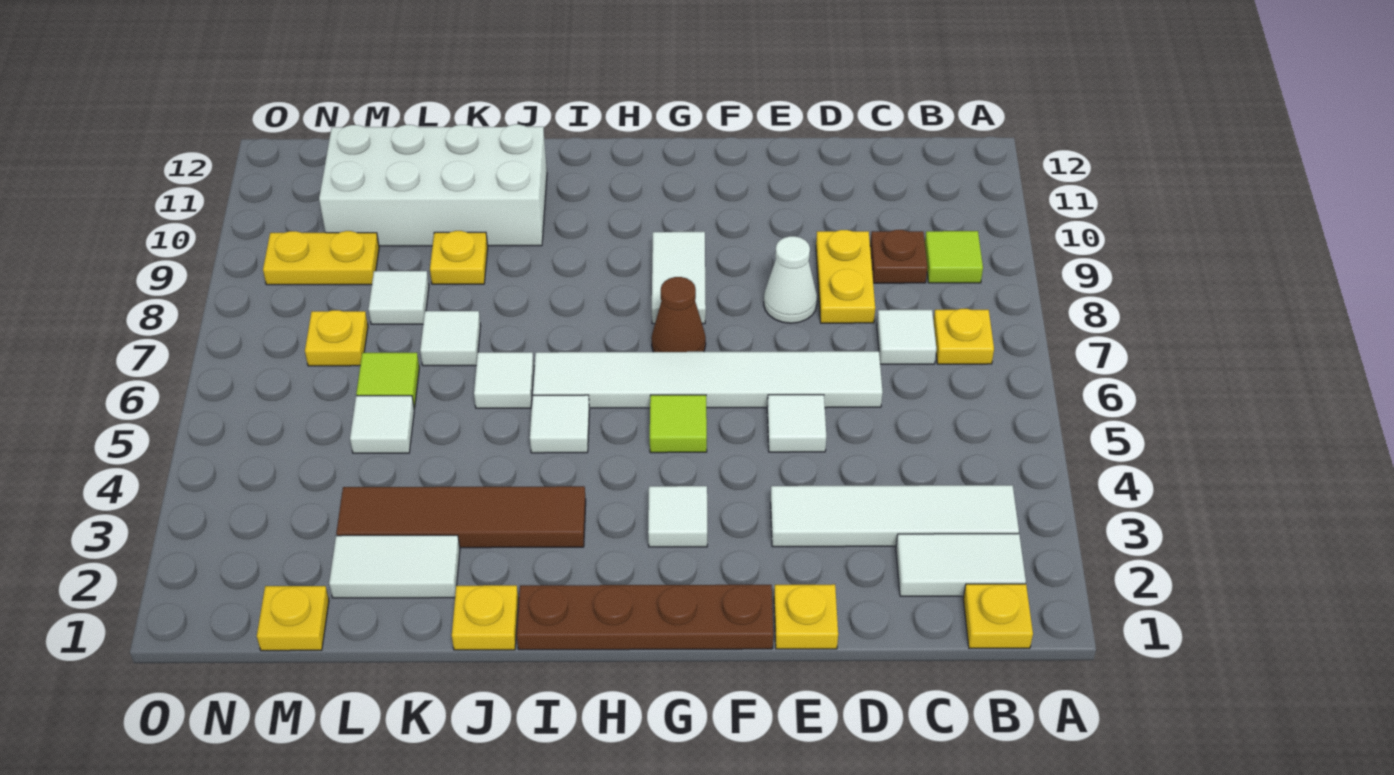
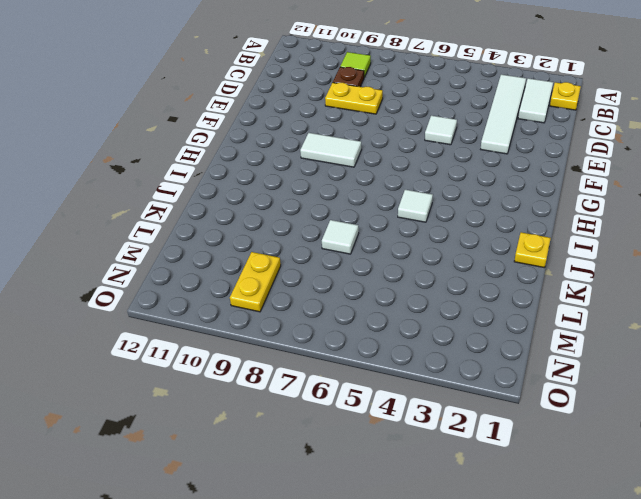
none -> yellow plate B7 level 1
none -> white tile C7 level 1
none -> white tile D6:I6 level 1
none -> yellow plate E1 level 1

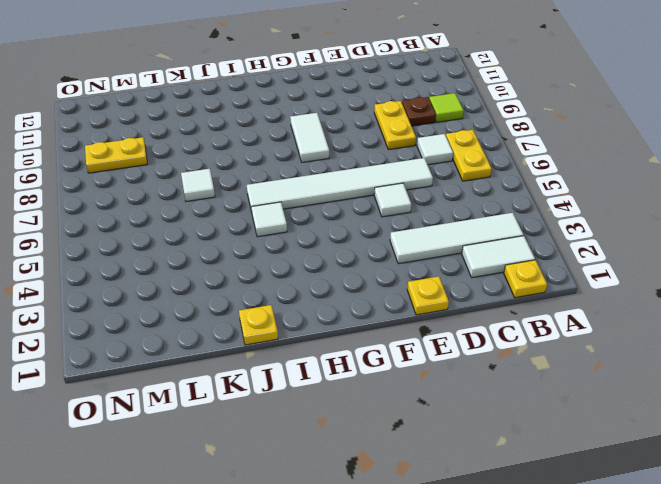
yellow plate B6:B7 level 1 -> yellow plate B7 level 1
none -> white cone E8 level 1
none -> brown plate F1:I1 level 1
none -> white tile G3 level 1
none -> lime tile G5 level 1

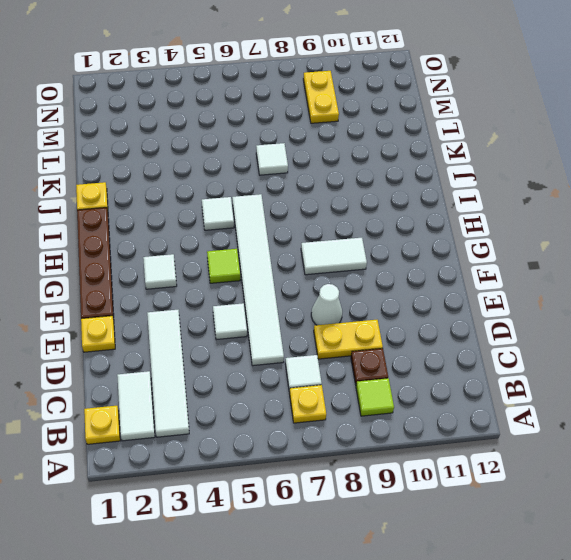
none -> brown cone G7 level 1
none -> brown tile I3:L3 level 1
none -> white tile J6 level 1
none -> white brick J10:M11 level 1

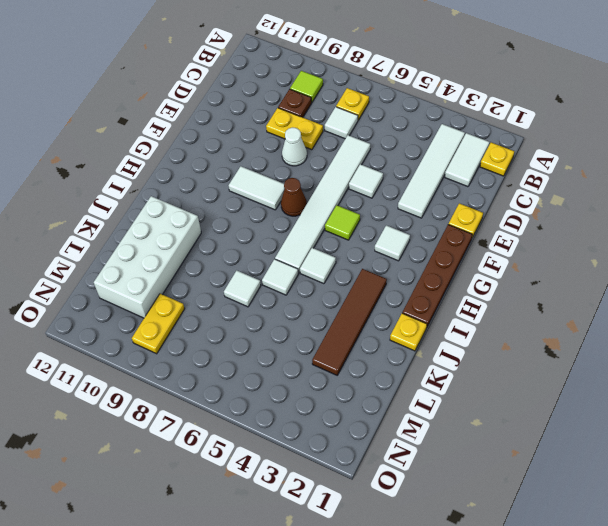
none -> white tile K2:L2 level 1
none -> yellow plate K9 level 1
none -> white tile L5 level 1
none -> lime tile L6 level 1

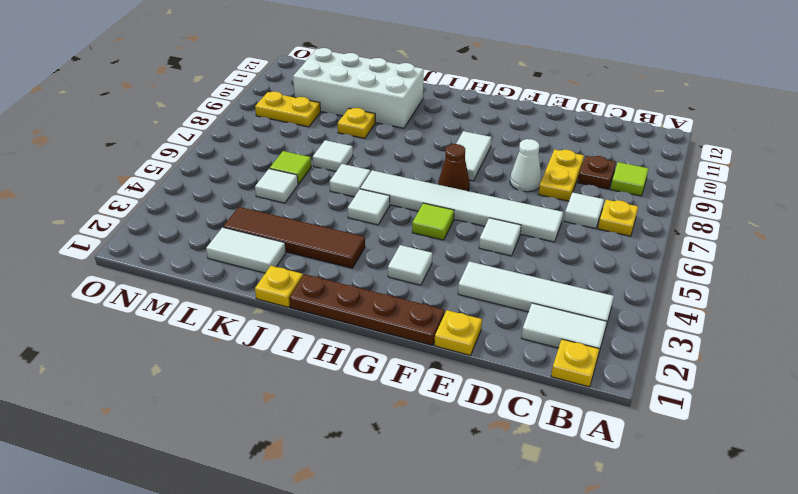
none -> white tile L8 level 1
none -> yellow plate M1 level 1
none -> yellow plate M7 level 1

